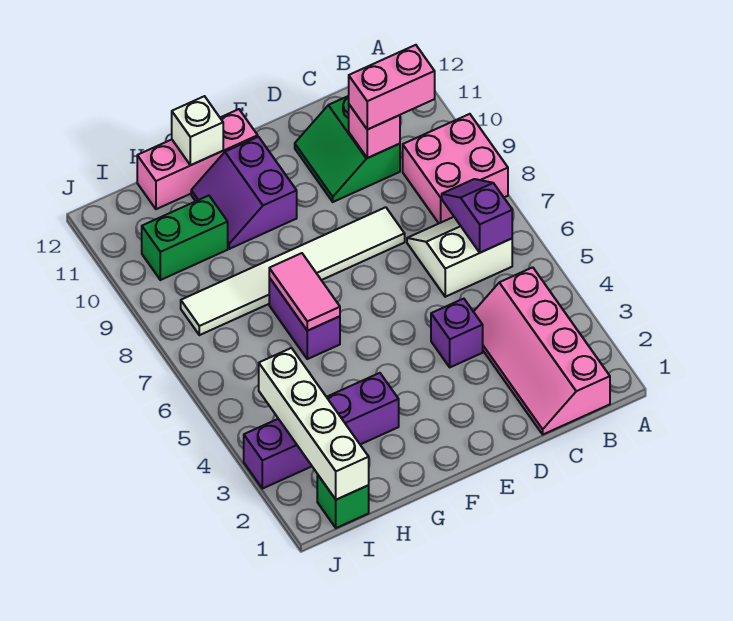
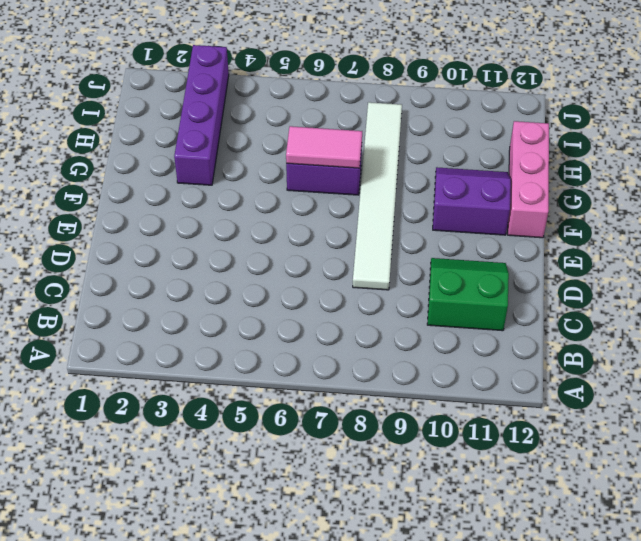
none -> pink brick A8:B9 level 1
none -> pink slope B1:C4 level 1 top B
none -> white slope B6:C7 level 1 top 6

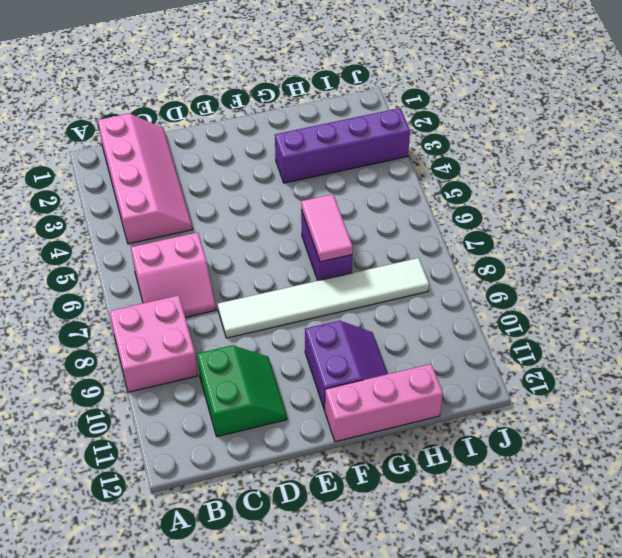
pink slope B6:C7 level 1 top 6 -> white slope B6:C7 level 1 top 6
none -> purple brick D4 level 1
none -> green brick H10:I10 level 1
none -> green brick I1 level 1

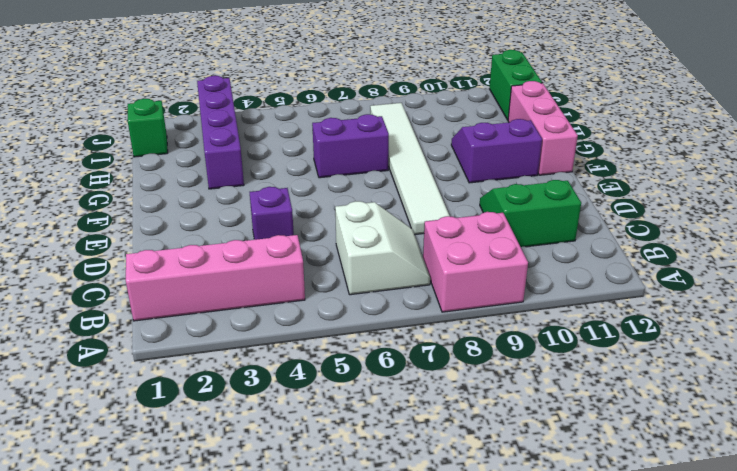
green brick I12:J12 level 1 -> green brick H10:I10 level 1
none -> purple slope B6:B7 level 2 top 6
none -> pink brick C10 level 2
none -> pink tile G6:G7 level 2

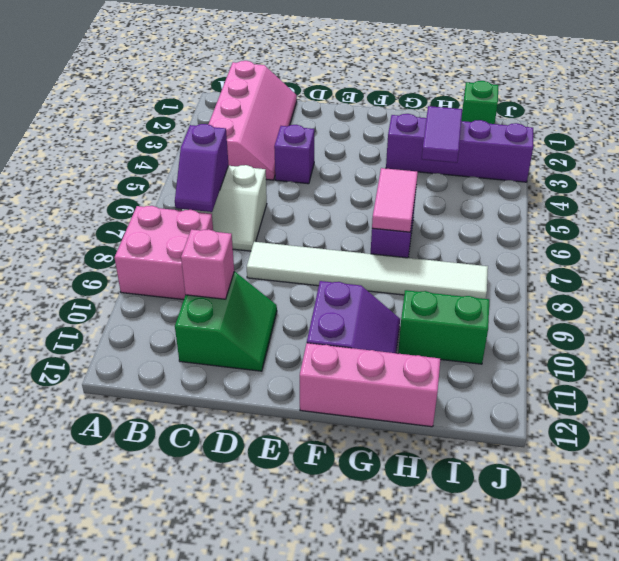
purple tile H3:H4 level 2 -> none
none -> white brick G12 level 2
none -> white brick I1:I4 level 2
none -> pink brick B10:C10 level 3

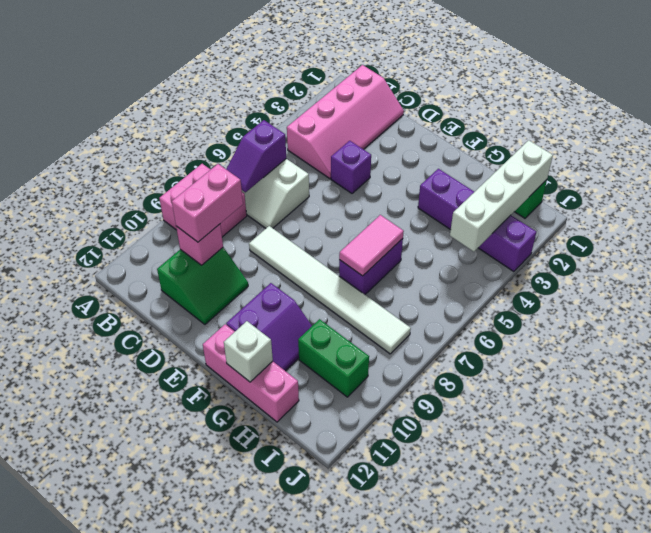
pink brick C9:C10 level 3 -> pink brick B10:C10 level 3

